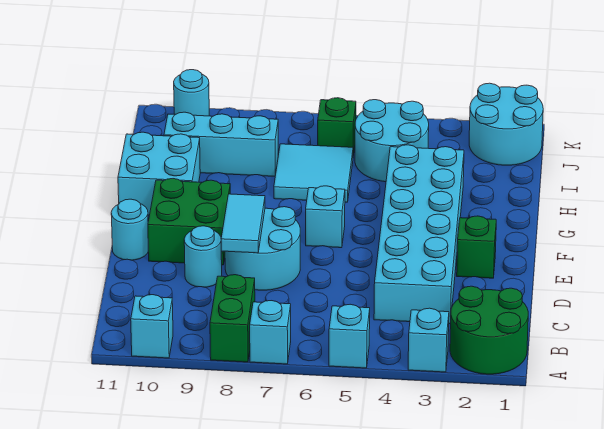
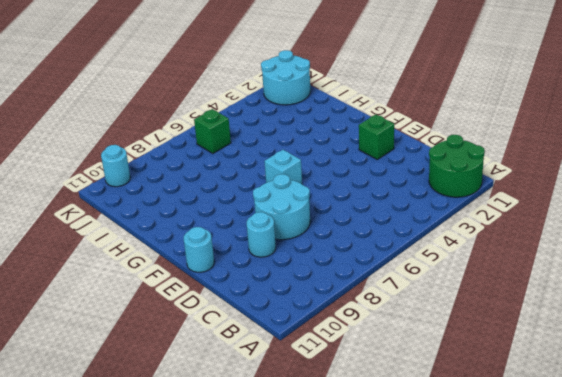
none -> cyan brick A3 level 1
none -> cyan brick A5 level 1
none -> cyan brick A7 level 1

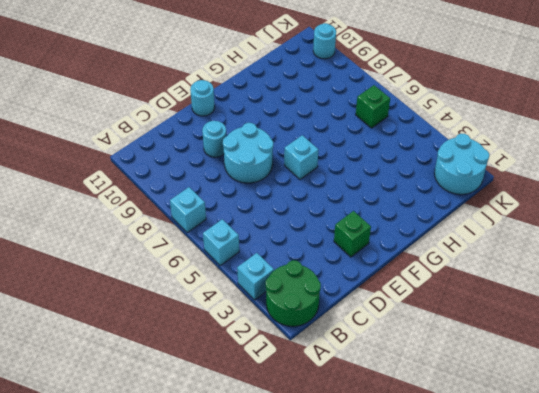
none -> green brick A8:B8 level 1
none -> cyan brick A10 level 1
none -> cyan brick C3:H4 level 1

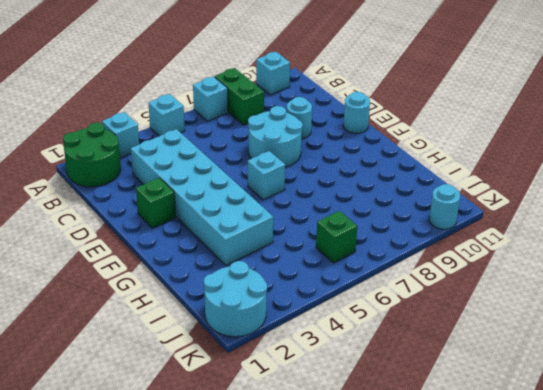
none -> green brick E9:F10 level 1
none -> cyan brick G10:H11 level 1
none -> cyan tile H6:I7 level 1

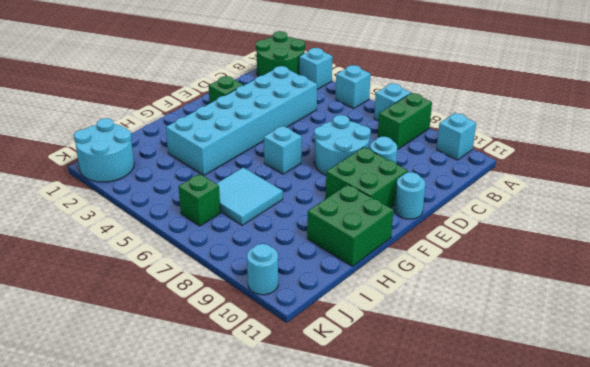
green brick G10:H11 level 1 -> cyan brick G10:H11 level 1
none -> cyan round brick I4:J5 level 1
none -> cyan brick I8:I10 level 1
none -> cyan tile D8:E8 level 2

